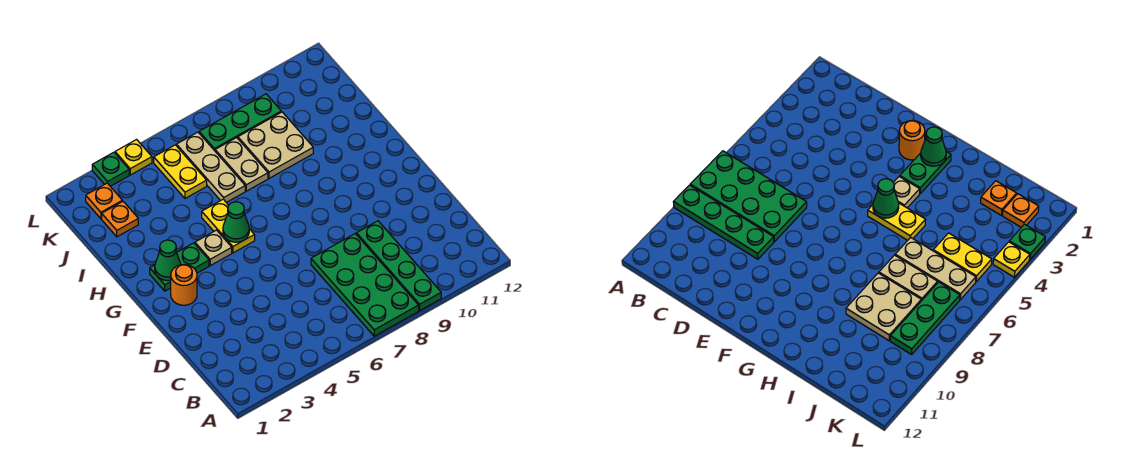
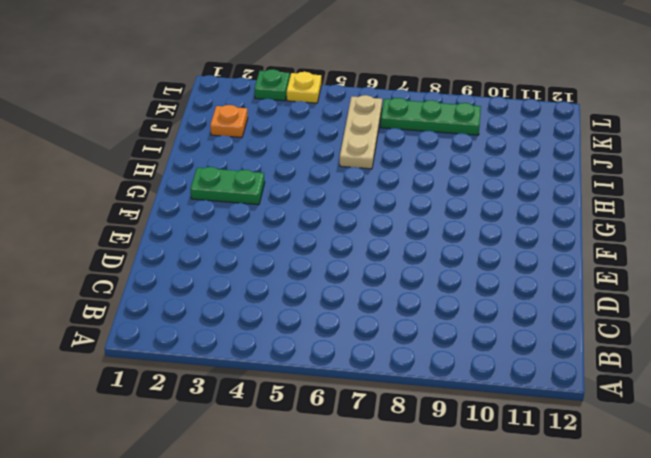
none -> green plate A7:D8 level 1
none -> green plate A9:D9 level 1
none -> orange round brick F2 level 1

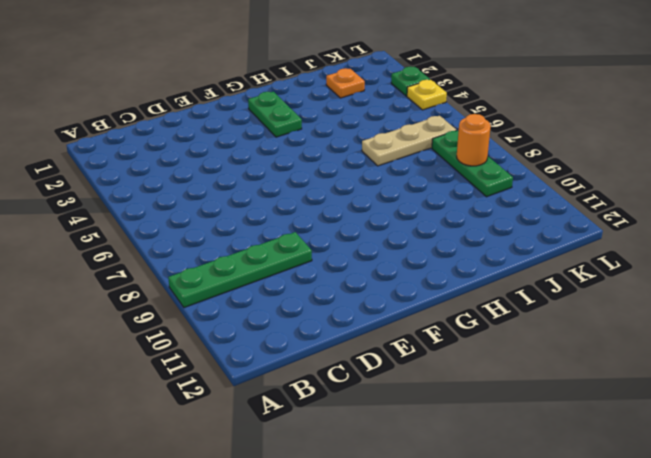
orange round brick K8 level 2 -> orange round brick F2 level 1
none -> green plate A7:D8 level 1
none -> tan plate G4 level 1
none -> yellow plate G5:H5 level 1

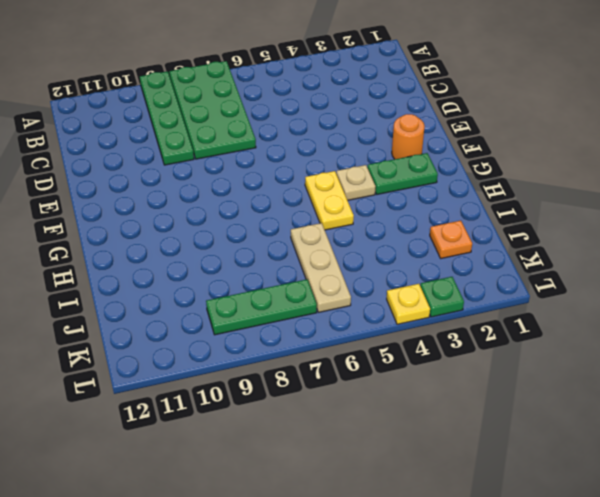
none -> tan plate I7:J7 level 1
none -> tan plate I8:J9 level 1
none -> yellow plate J5:K5 level 1

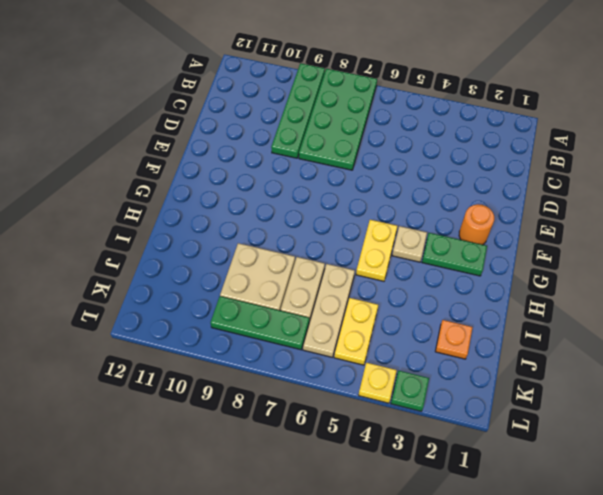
none -> orange plate K2 level 1
none -> green cone G2 level 2
none -> green cone G5 level 2

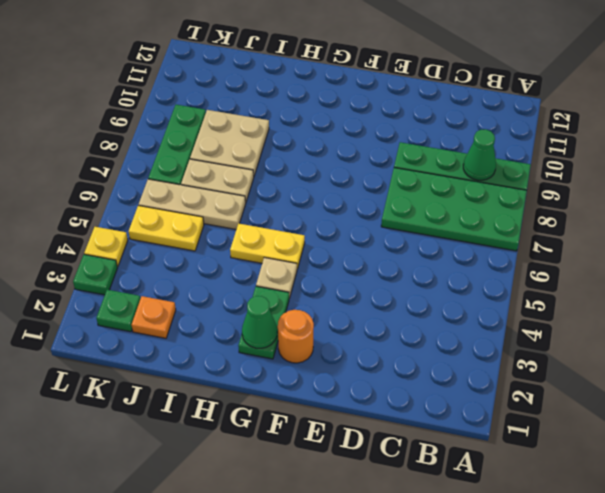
green cone B9 level 2 -> green cone G5 level 2
green plate K2 level 1 -> orange plate K2 level 1

